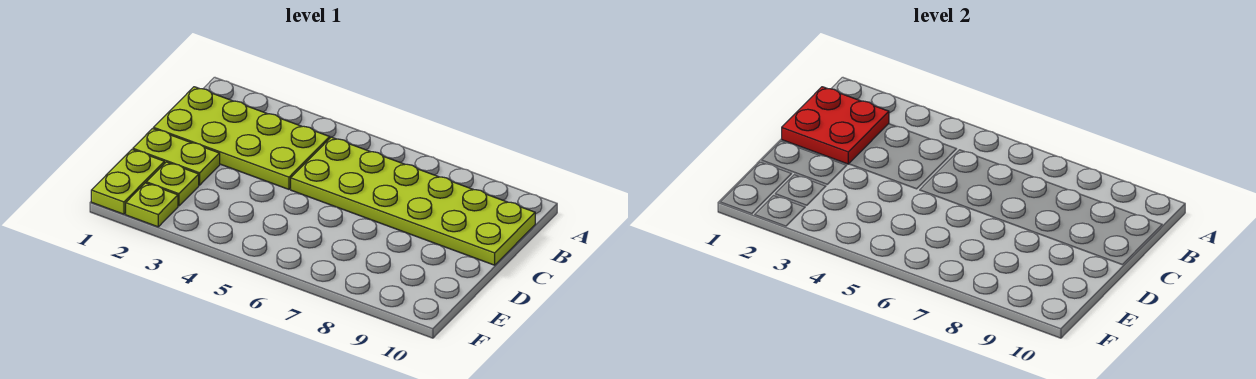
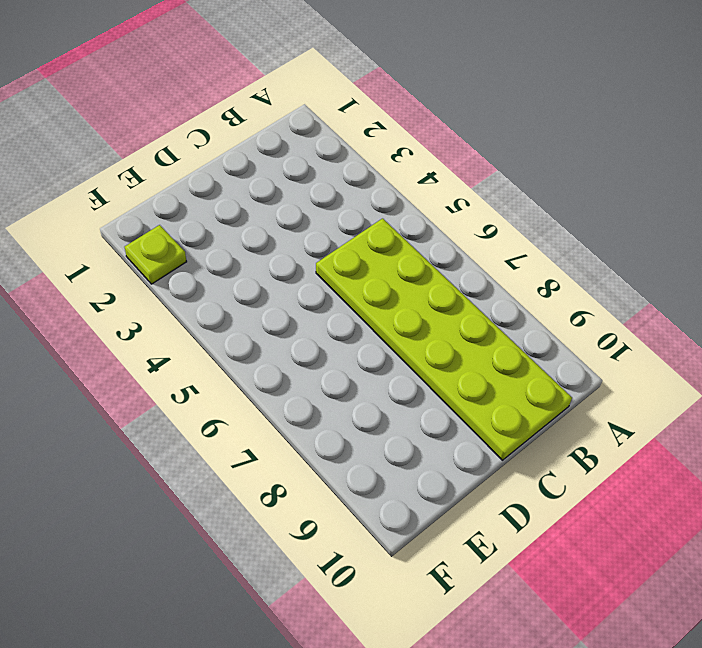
none -> lime plate B1:C4 level 1
none -> lime plate D1:D2 level 1

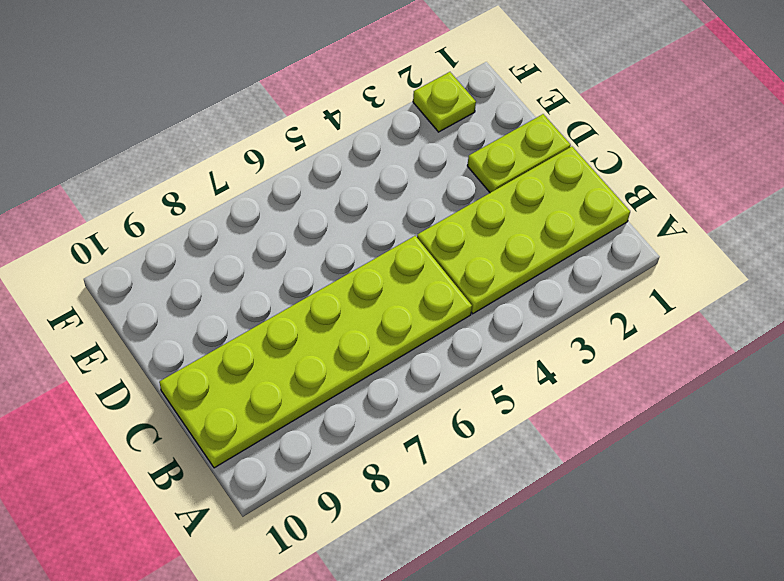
none -> lime plate E1:F1 level 1
none -> lime plate E2 level 1

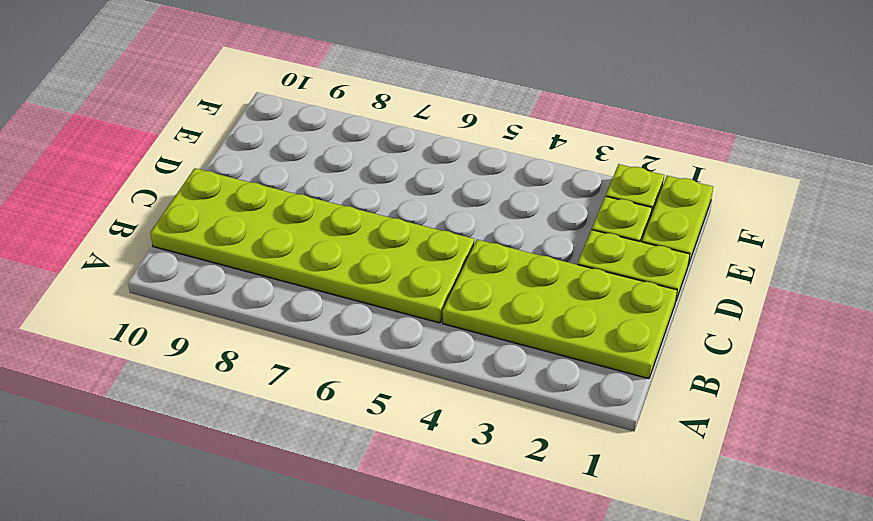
none -> red plate B1:C2 level 2

